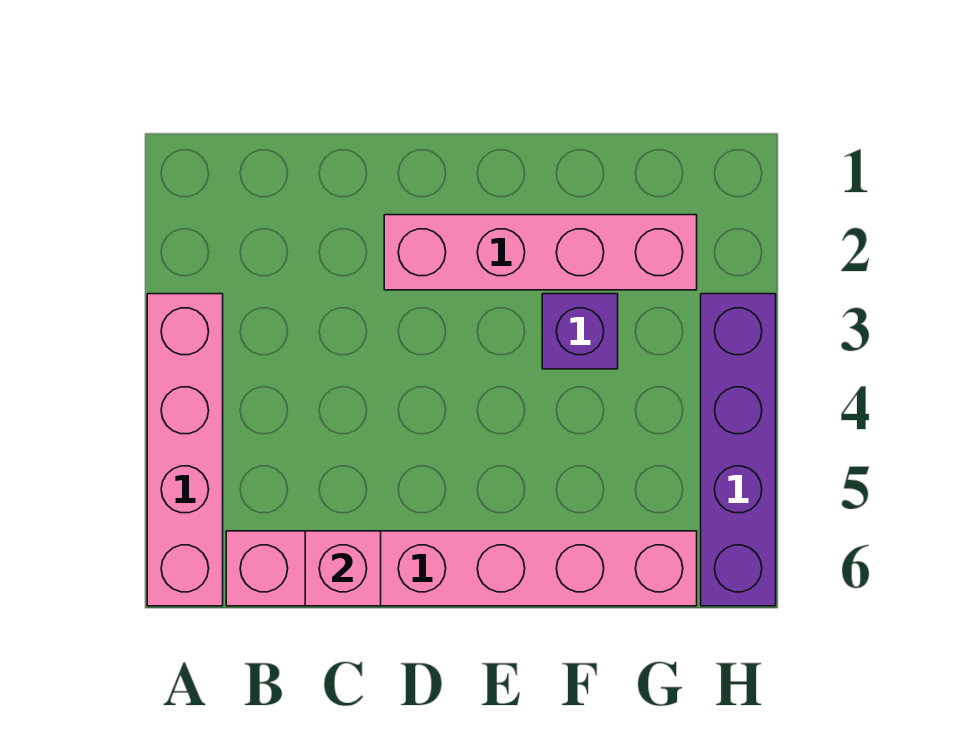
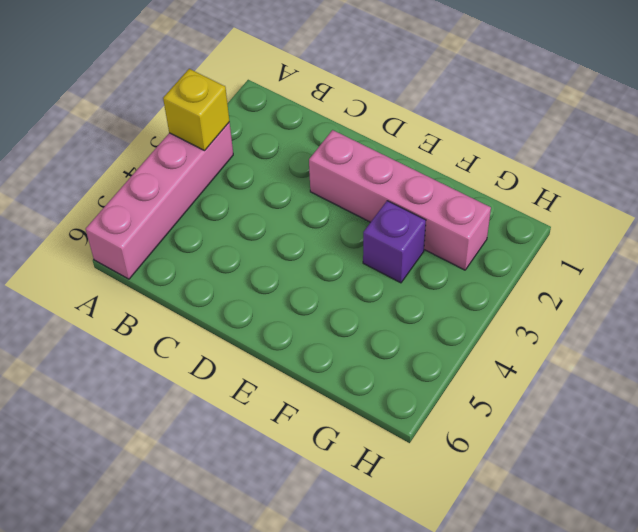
yellow brick A3 level 2 -> none
none -> pink brick B6:G6 level 1
none -> purple brick H3:H6 level 1

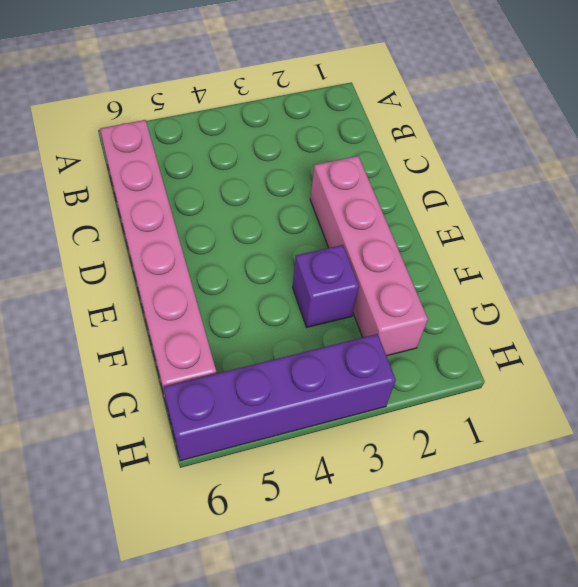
none -> pink brick A3:A6 level 1
none -> pink brick C6 level 2

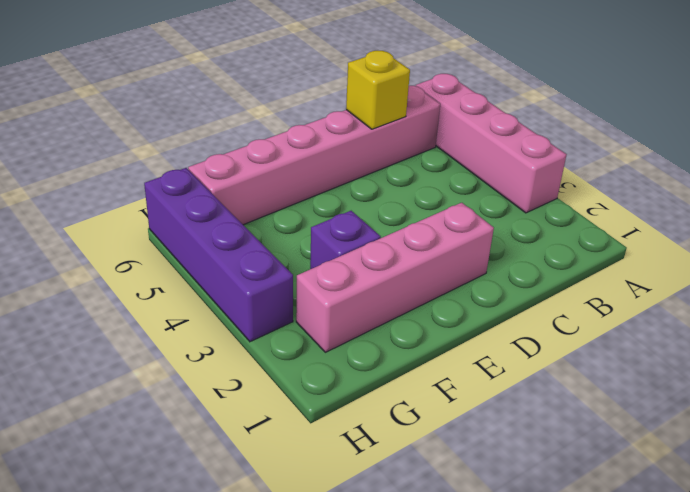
yellow brick C6 level 2 -> pink brick C6 level 2

